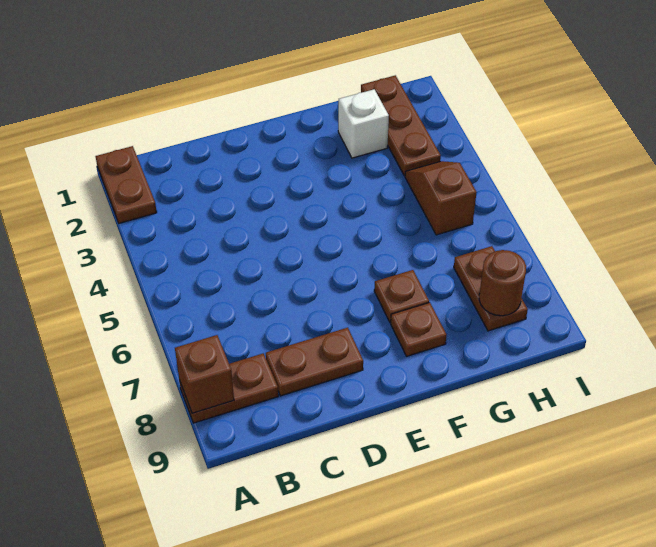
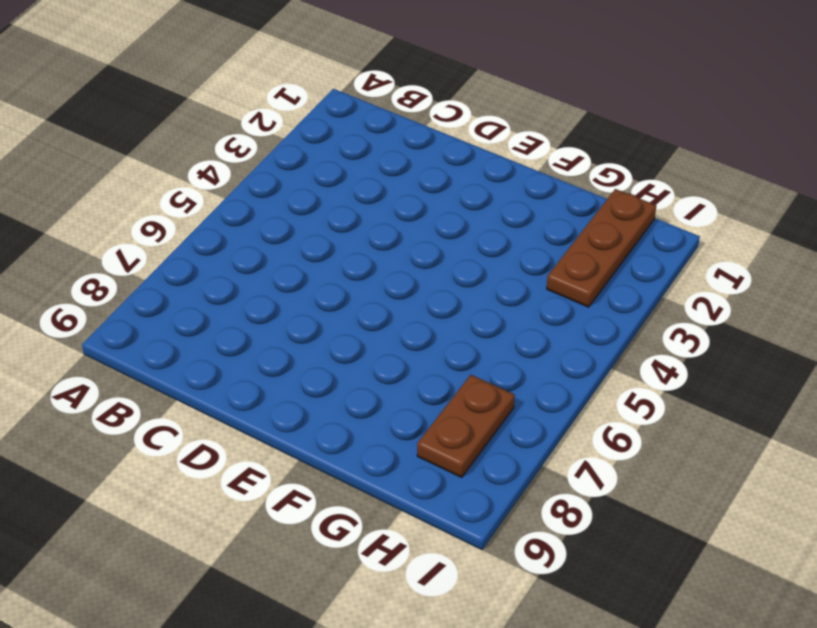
none -> brown plate A1:A2 level 1
none -> brown plate A8:B8 level 1

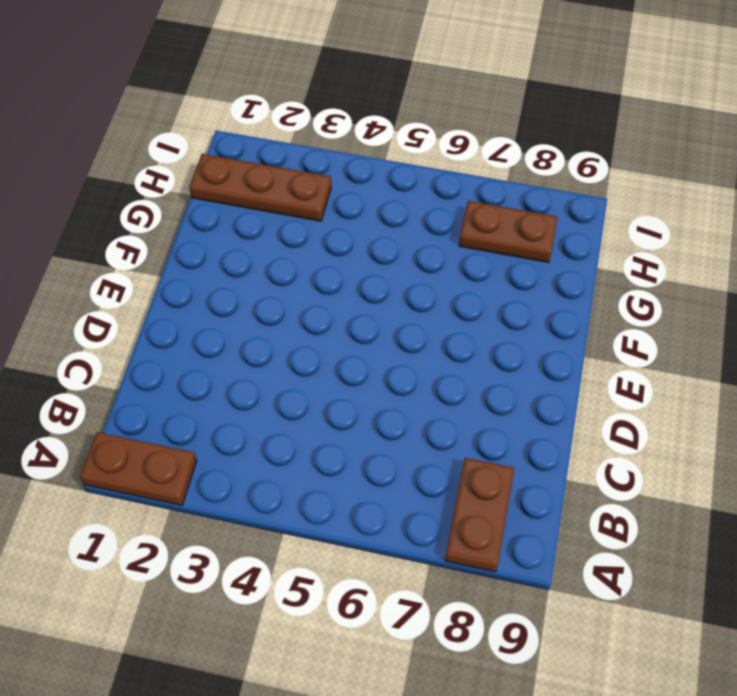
none -> brown plate C8:D8 level 1
none -> brown plate F7 level 1

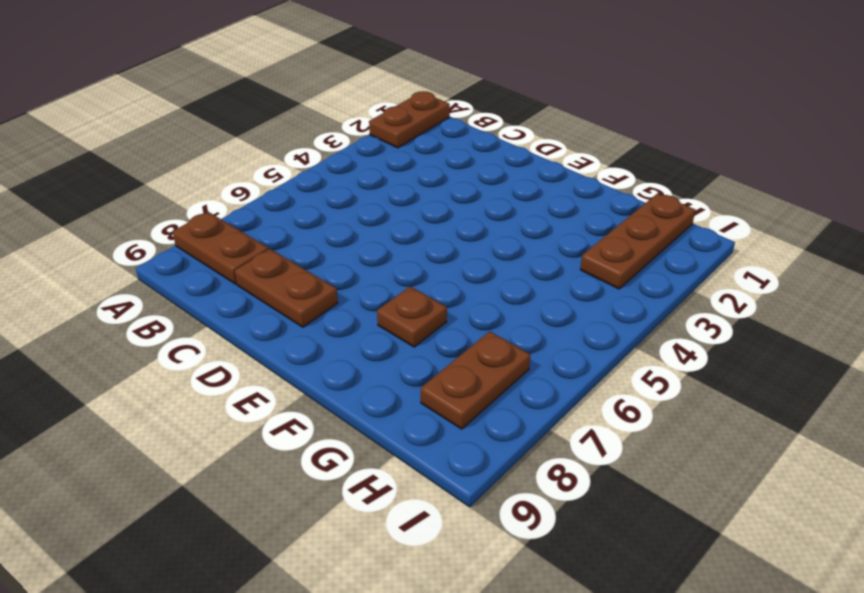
none -> brown plate F8 level 1
none -> white brick G2 level 1

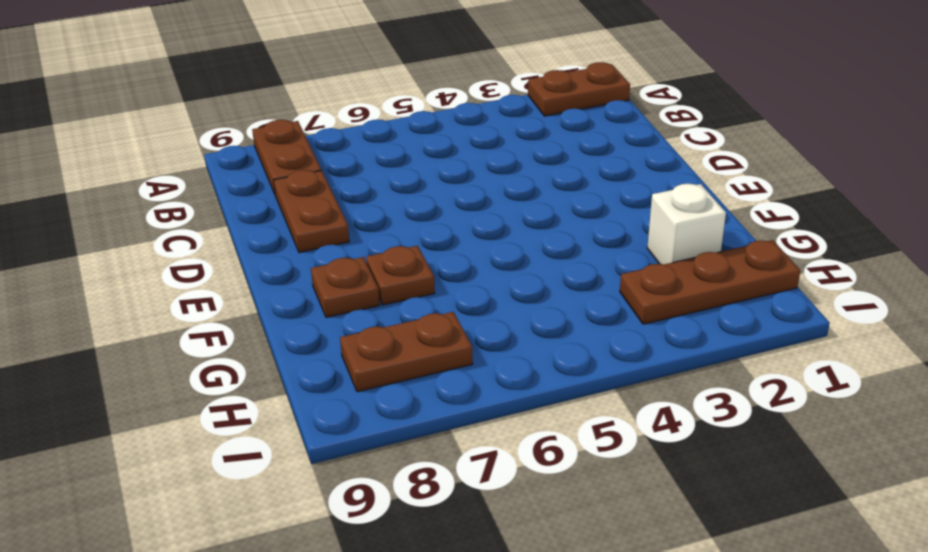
none -> brown slope H4:H5 level 1 top 5
none -> brown brick A8 level 2

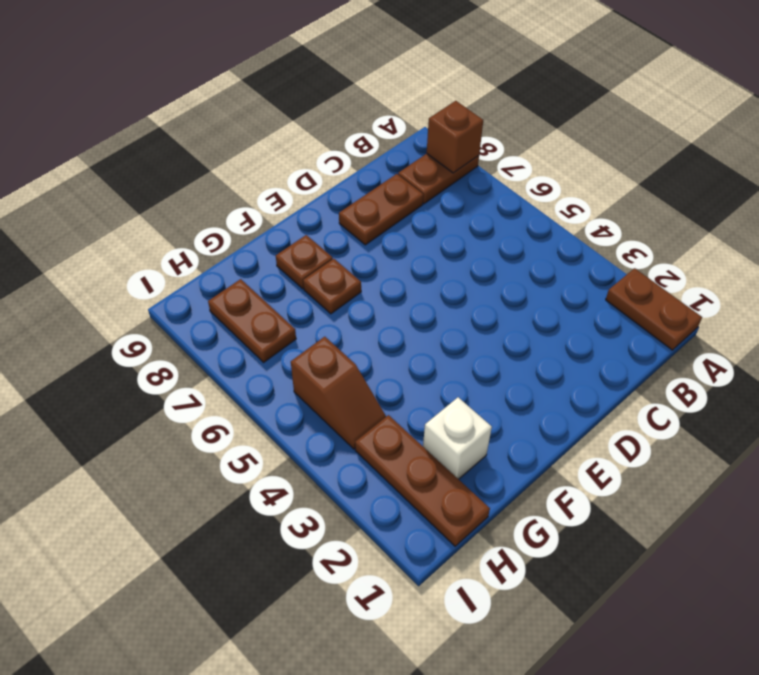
none -> brown round brick H8 level 2

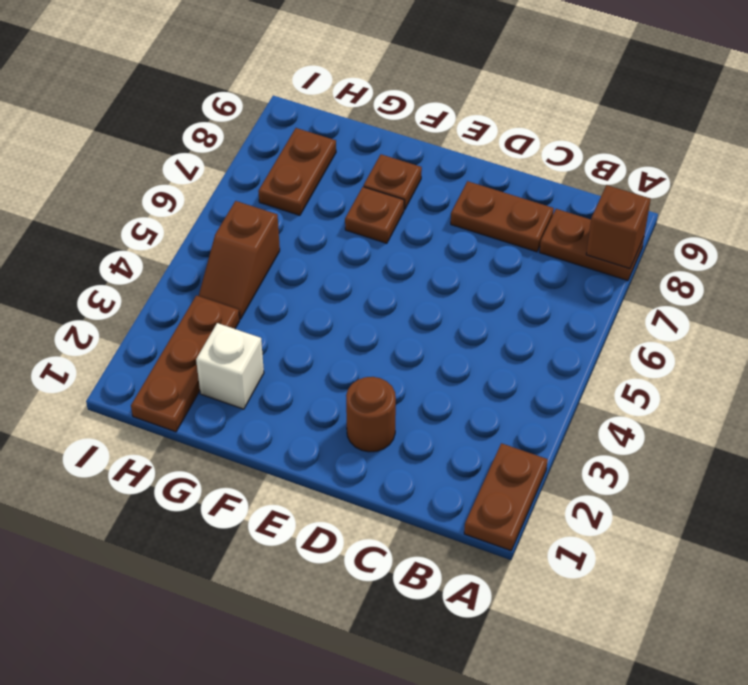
brown round brick D2 level 1 -> brown round brick H8 level 2

